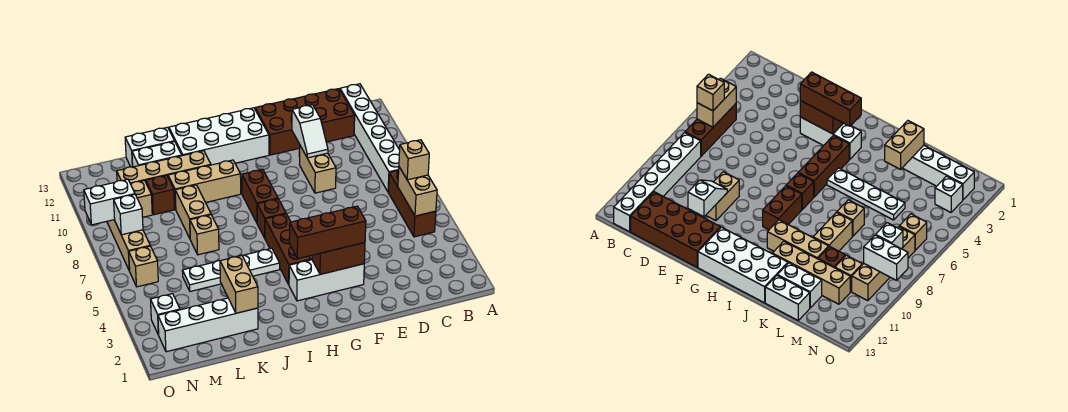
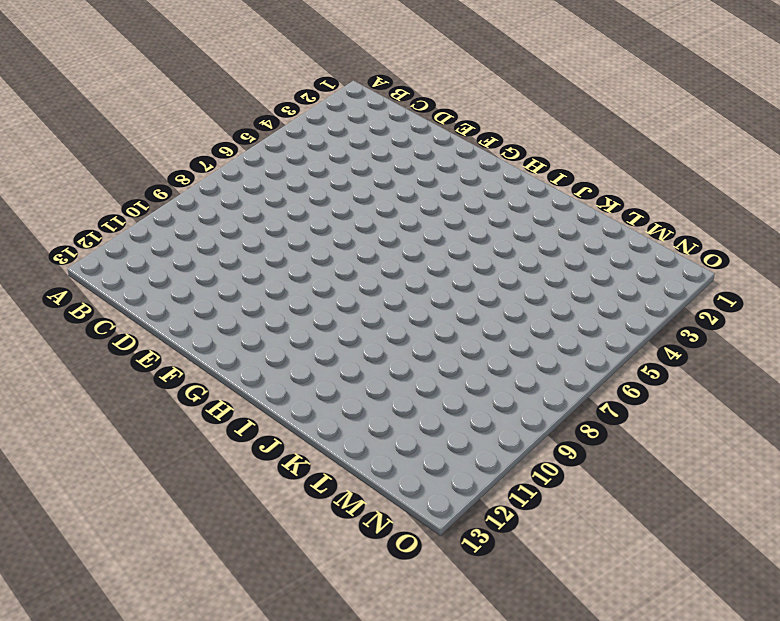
none -> brown brick B5:B7 level 1
none -> white brick B8:B13 level 1
none -> brown brick C12:F13 level 1
none -> tan brick E9:E10 level 1

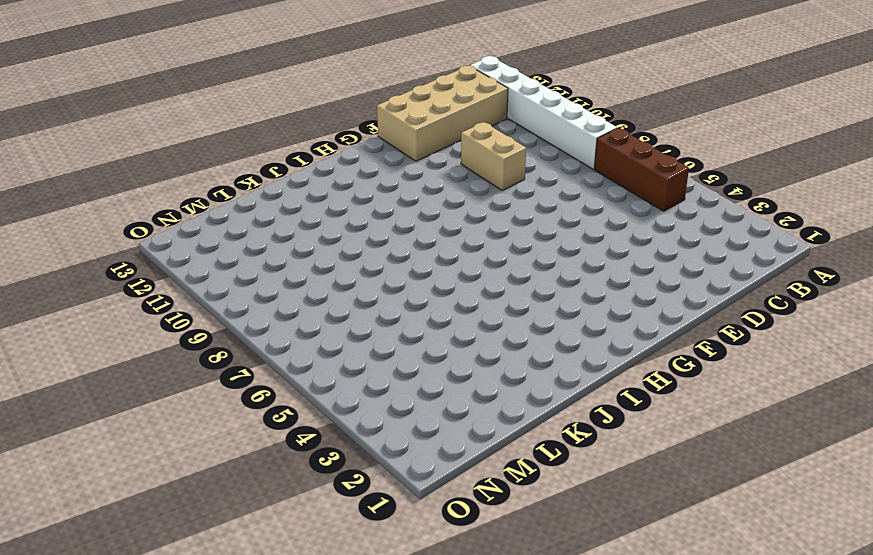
tan brick C12:F13 level 1 -> brown brick C12:F13 level 1
none -> white brick F3:H3 level 1
none -> white brick G12:J13 level 1
none -> brown brick H4:H6 level 1
none -> brown brick H7 level 1

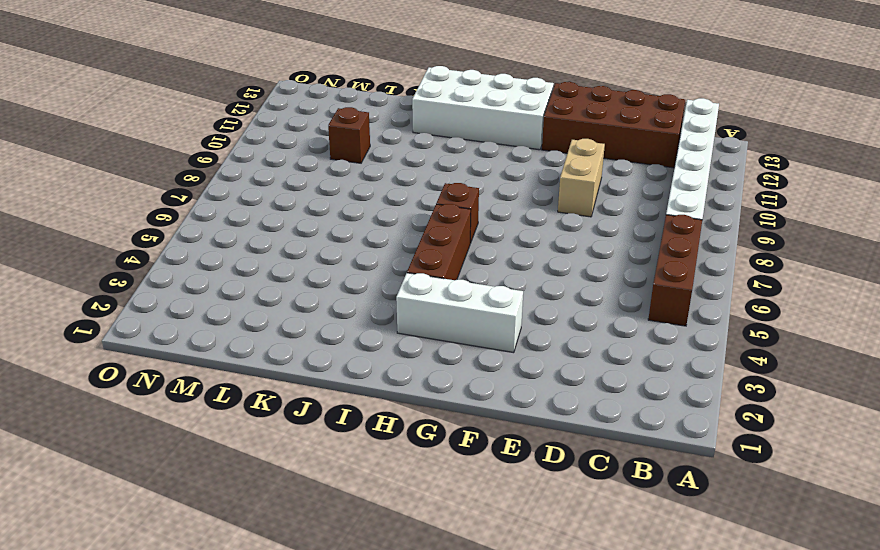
none -> brown brick H8:H9 level 1
none -> white plate I5:L5 level 1
none -> tan brick I10:K10 level 1
none -> tan brick J11:M11 level 1

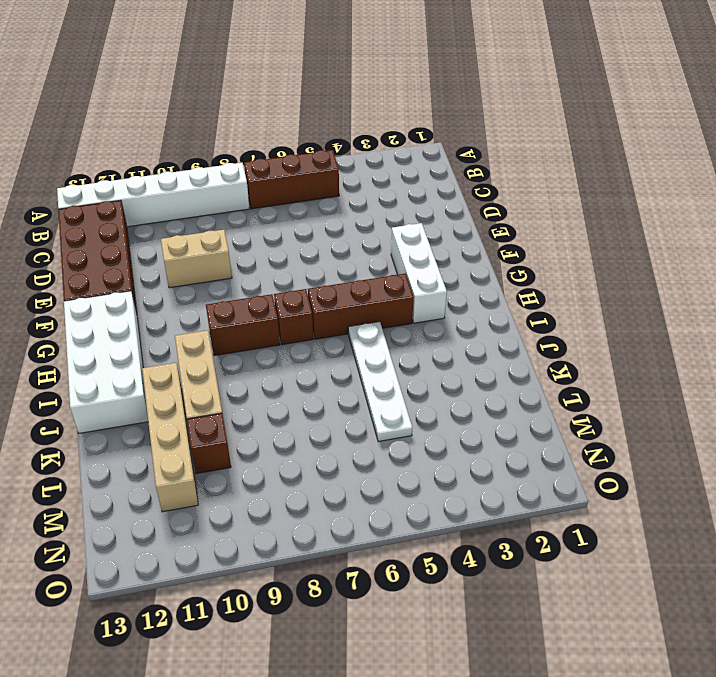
none -> white brick K2:N2 level 1
none -> tan brick K7 level 1
none -> tan brick K8:K9 level 1
none -> white brick K12:L12 level 1

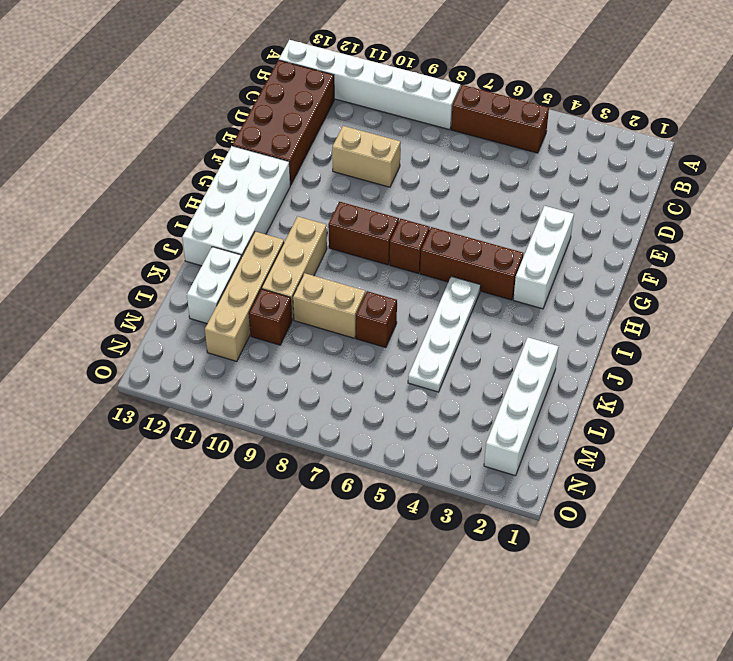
brown brick K7 level 1 -> tan brick K7 level 1
none -> white brick K13:L13 level 1
none -> tan brick M10 level 1
none -> white brick N3 level 1
none -> tan brick N6 level 1

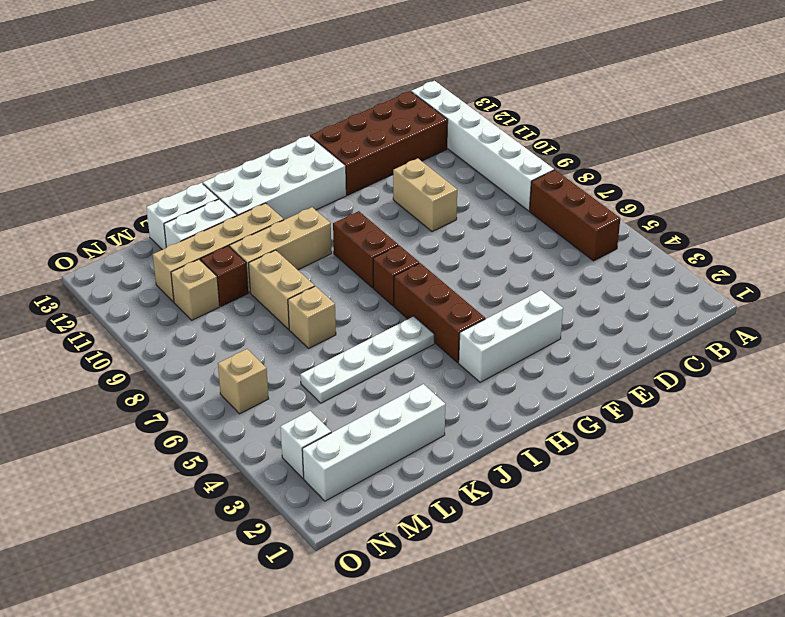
none -> tan brick N7:N10 level 1
none -> tan brick B5:B6 level 2
none -> white slope E10:E11 level 2 top 11
none -> brown brick F3:G3 level 2

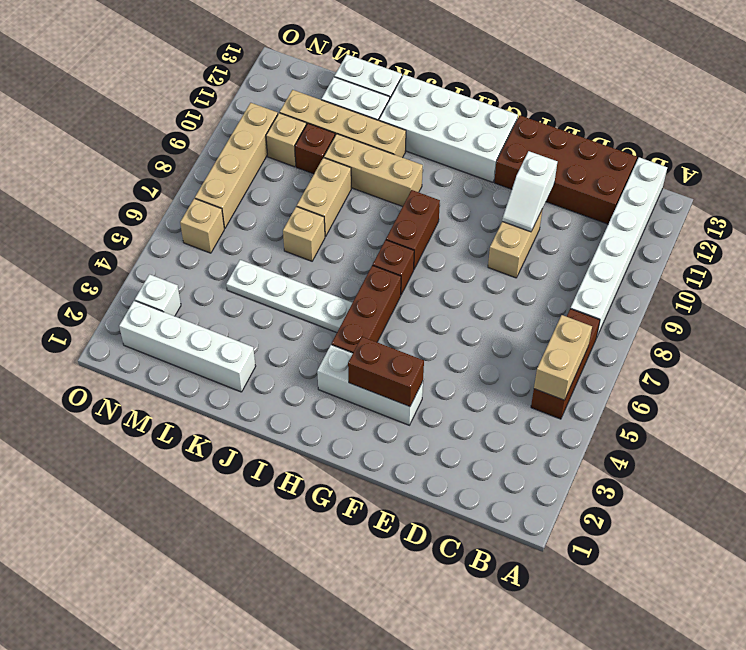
none -> tan brick K2:K3 level 2
none -> white brick N8 level 2
none -> white brick N9:O9 level 2
none -> tan brick B6 level 3

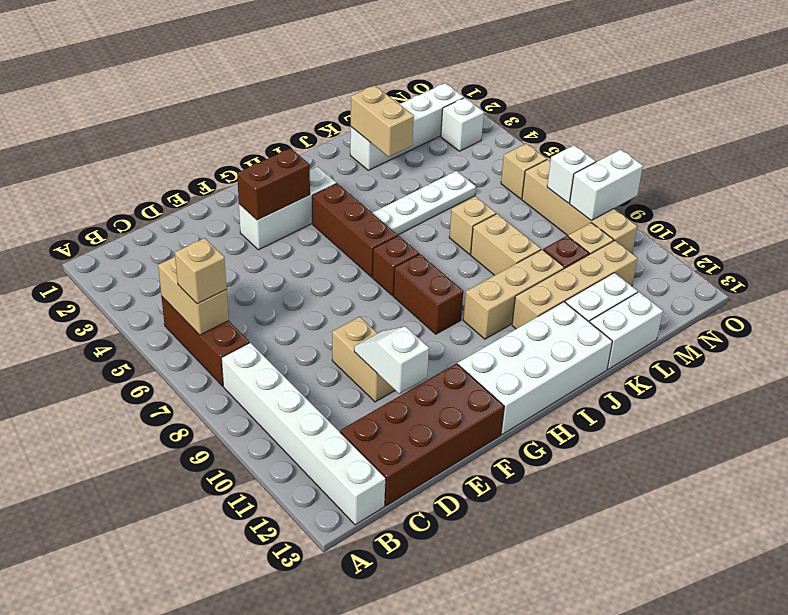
none -> brown brick F3:H3 level 3

